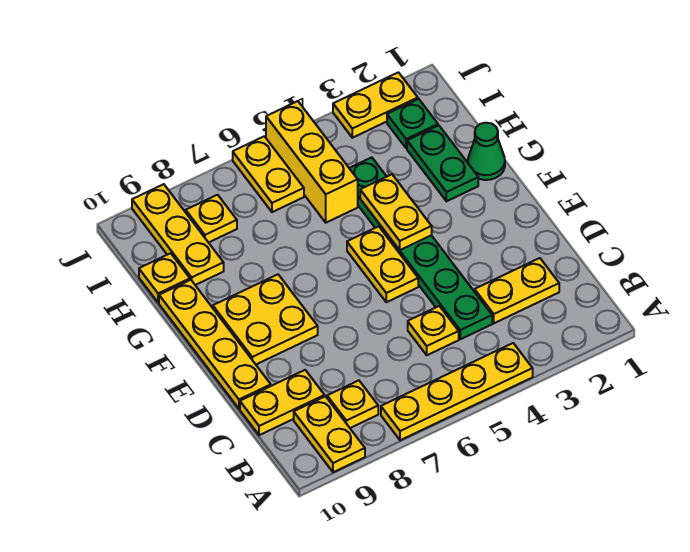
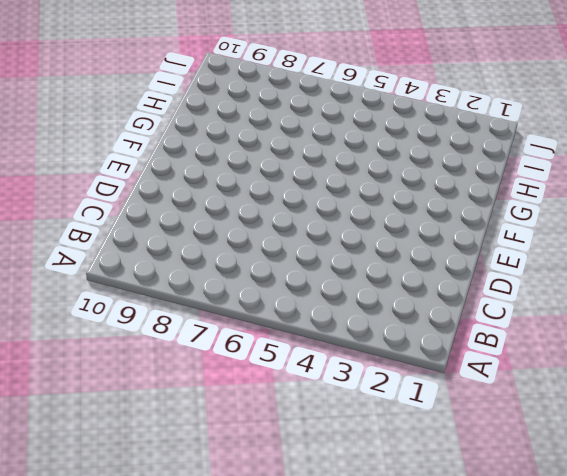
none -> yellow plate A4:A7 level 1
none -> yellow plate A9:B9 level 1
none -> yellow plate B8 level 1

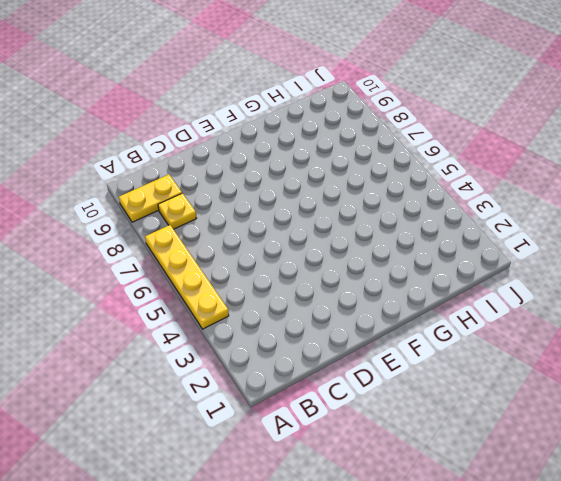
none -> yellow plate C2:C3 level 1
none -> green plate C4:H4 level 1
none -> yellow plate C5 level 1

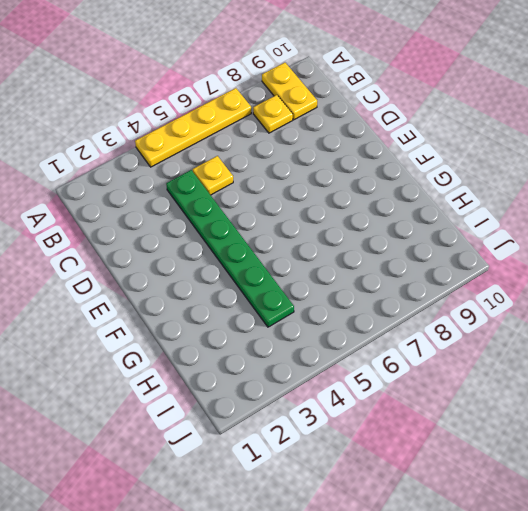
none -> yellow plate C2:C3 level 1
none -> yellow plate C9:C10 level 1
none -> yellow plate D10:G10 level 1

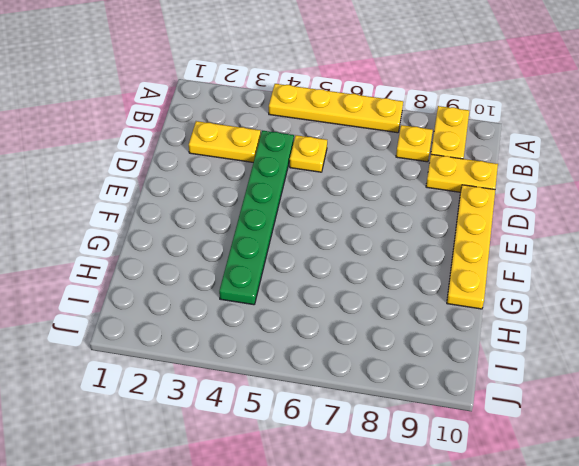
none -> yellow plate E5:F5 level 1
none -> yellow plate E8:F9 level 1
none -> green cone G1 level 1

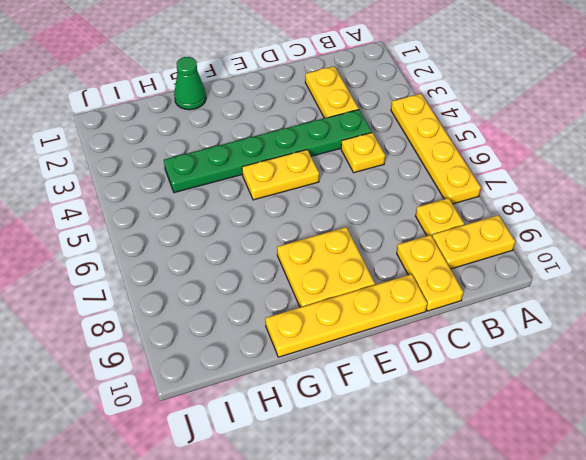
none -> green plate G2:H2 level 1
none -> yellow brick H5:J5 level 1
none -> yellow plate H9:J9 level 1

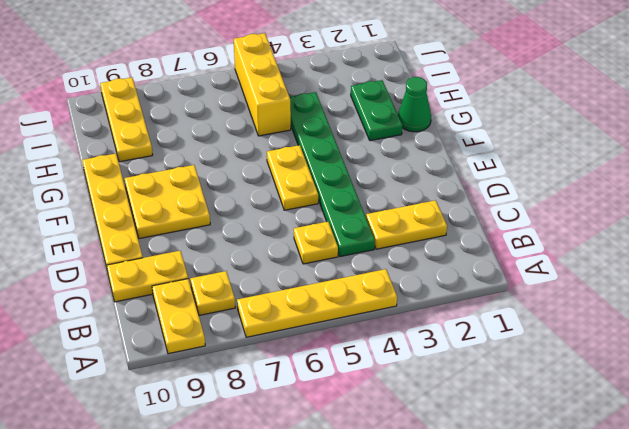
none -> yellow plate H10 level 1
none -> green plate I2 level 1
none -> yellow plate I6:J6 level 1

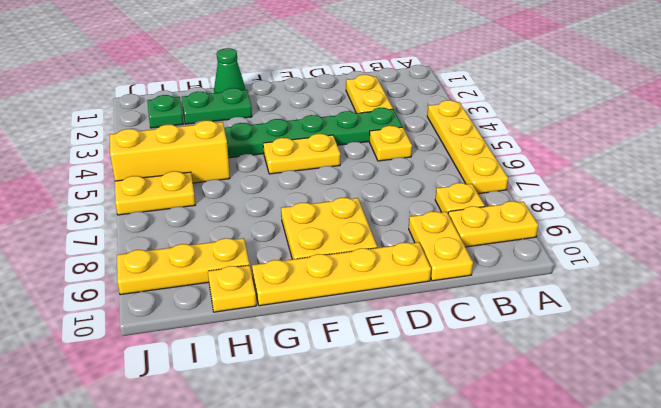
none -> yellow plate I8 level 1
none -> yellow plate J2:J3 level 1
none -> yellow plate F4:G4 level 2

